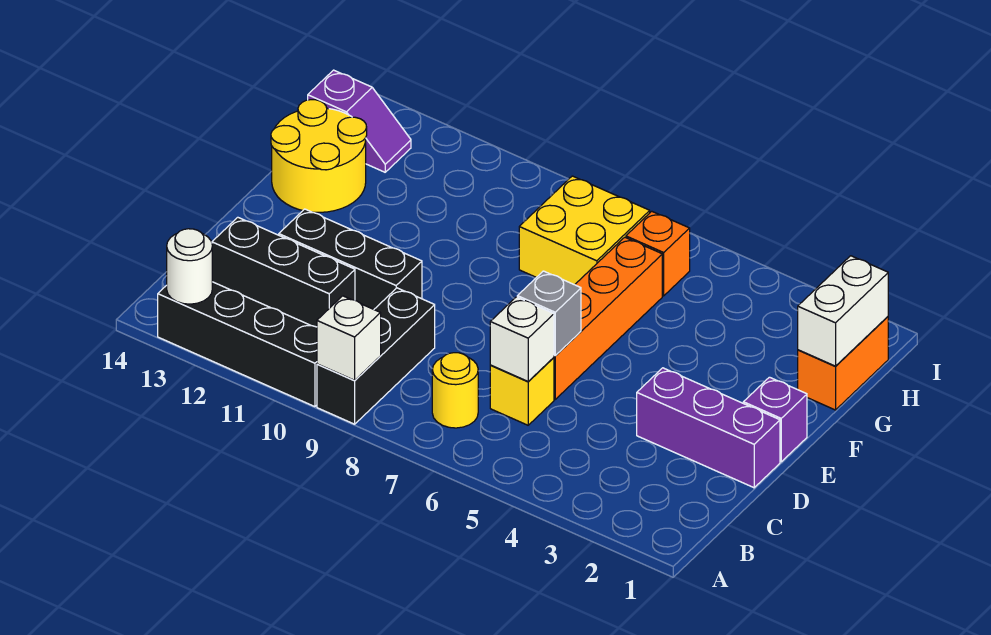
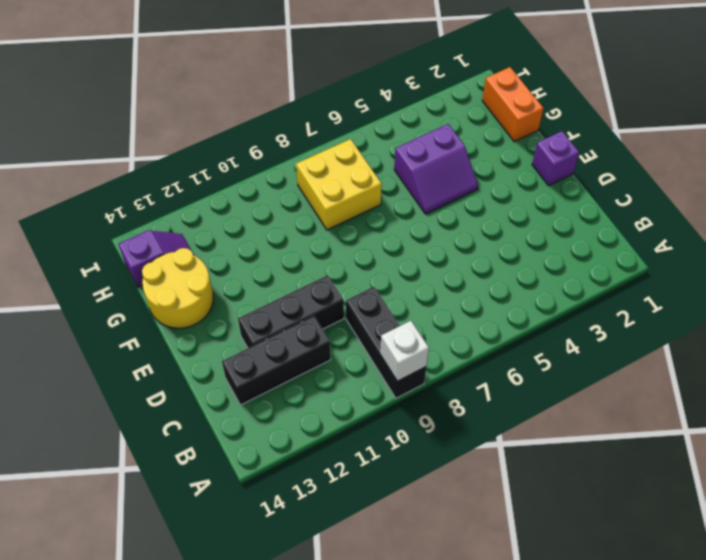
purple slope F4:G5 level 1 top G -> none
none -> black brick A10:A13 level 1
none -> yellow round brick B7 level 1
none -> yellow brick C6 level 1

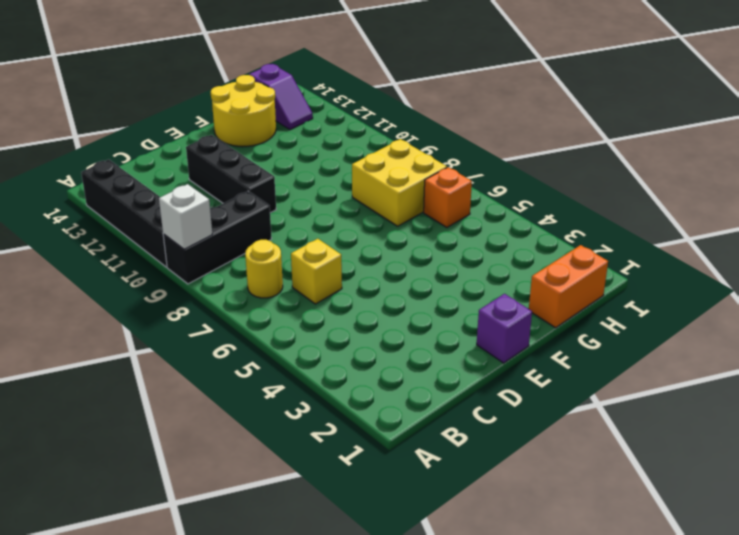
none -> black brick C11:C13 level 1
none -> purple brick D1:D3 level 1
none -> orange brick D6:G6 level 1

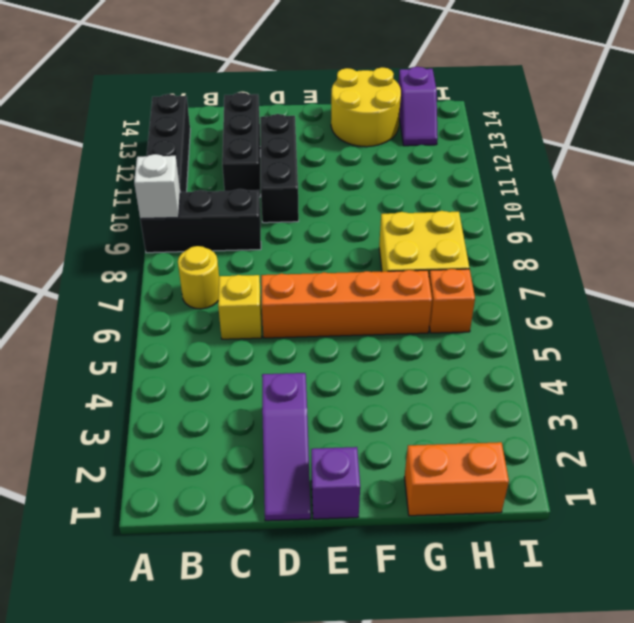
purple slope D1:D3 level 1 top 3 -> purple brick D1:D3 level 1
none -> white round brick A13 level 2
none -> white brick C6 level 2
none -> grey brick D6 level 2

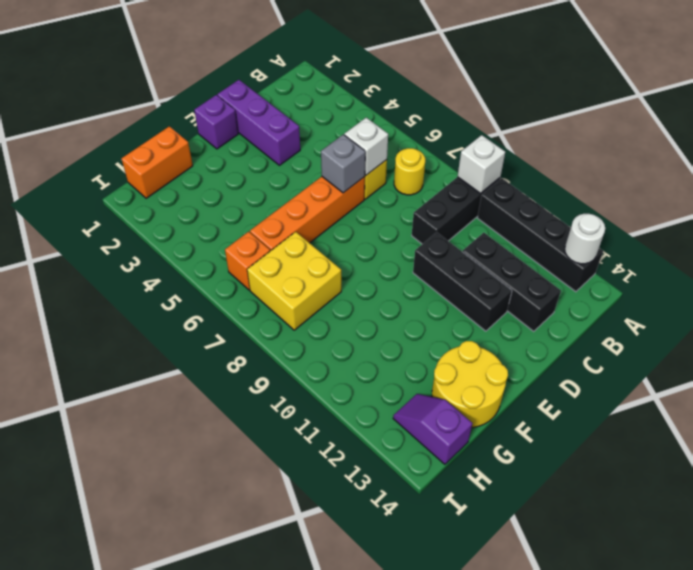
none -> white brick G1:H1 level 2

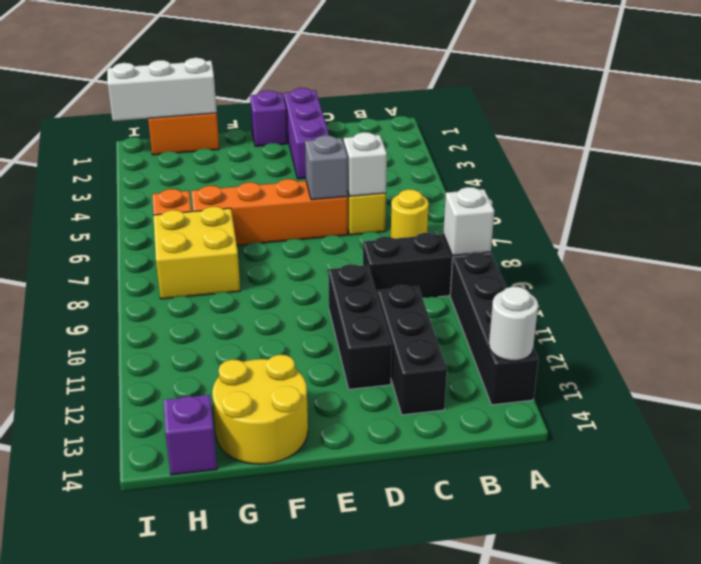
white brick G1:I1 level 2 -> white brick G1:H1 level 2

